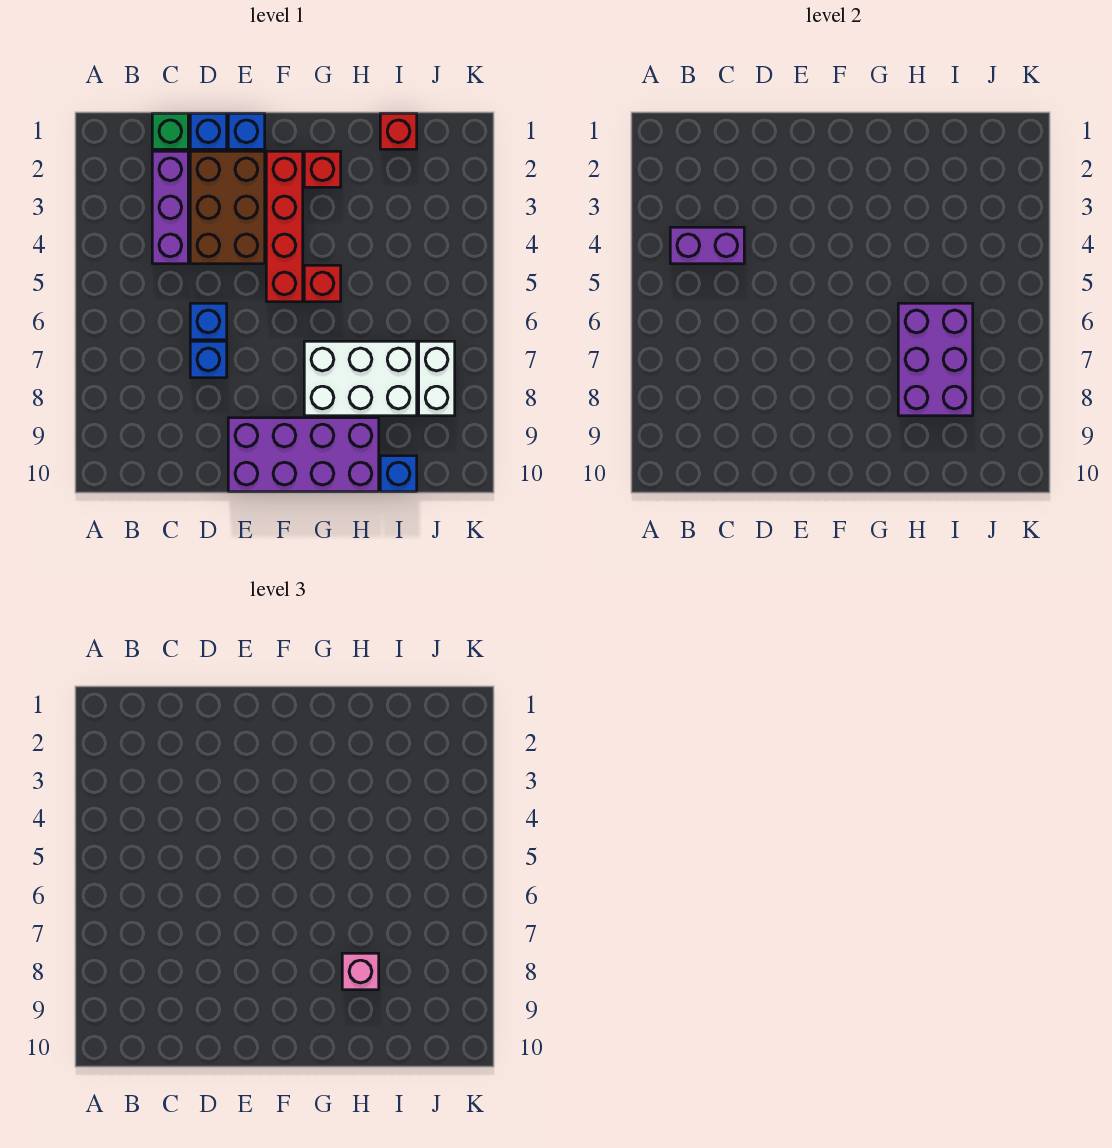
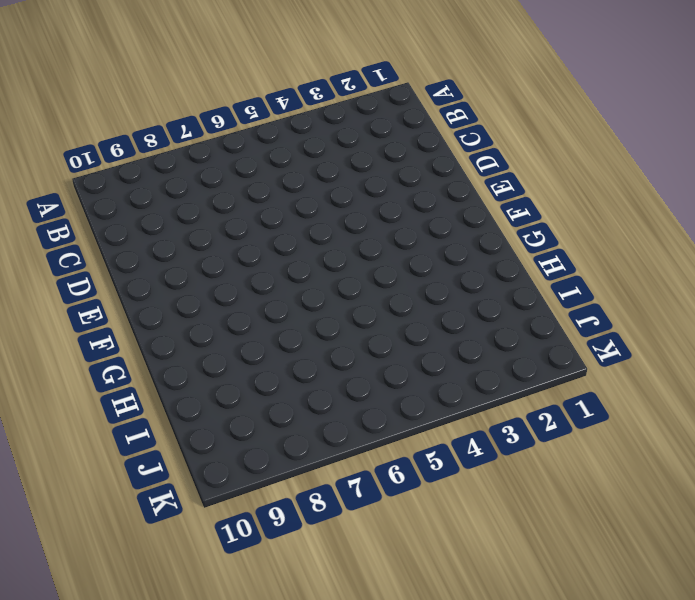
none -> green brick C1 level 1
none -> purple brick C2:C4 level 1
none -> blue brick D1 level 1

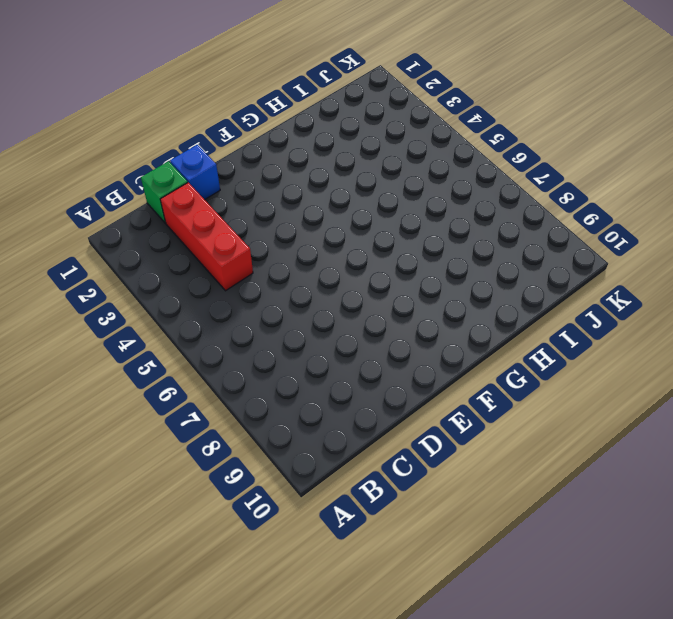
red brick C2:C4 level 1 -> purple brick C2:C4 level 1
none -> brown brick D2:E4 level 1
none -> blue brick D6 level 1
none -> blue brick D7 level 1

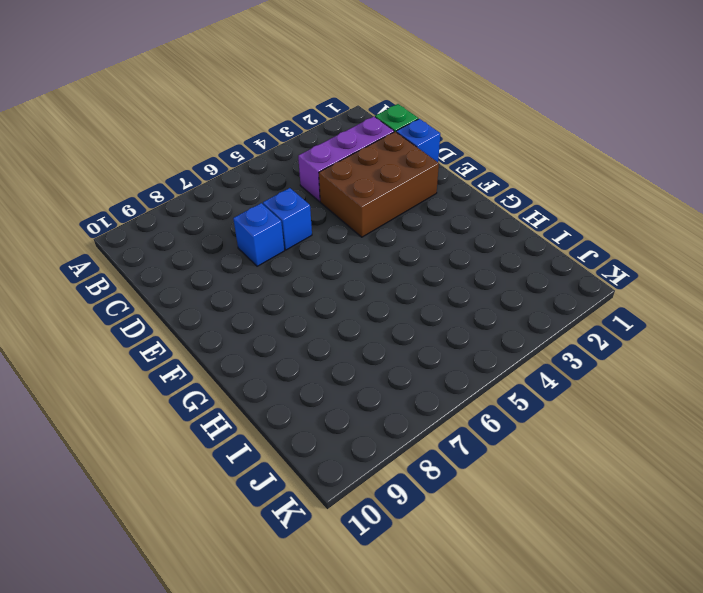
none -> blue brick E1 level 1
none -> purple brick E9:H10 level 1
none -> red brick F2:F5 level 1

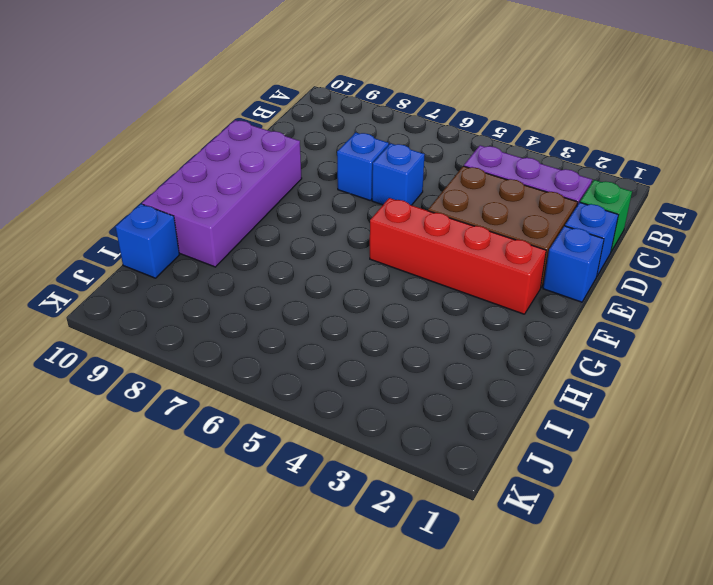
none -> red brick G2 level 1
none -> red brick G5 level 1
none -> white brick G7:I8 level 1

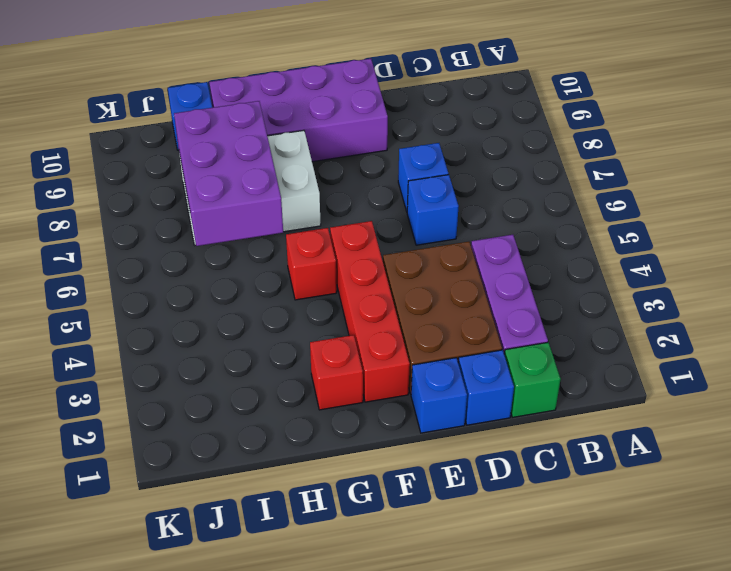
none -> red brick I1 level 1
none -> white brick J7:J8 level 1
none -> purple brick B4:C4 level 2

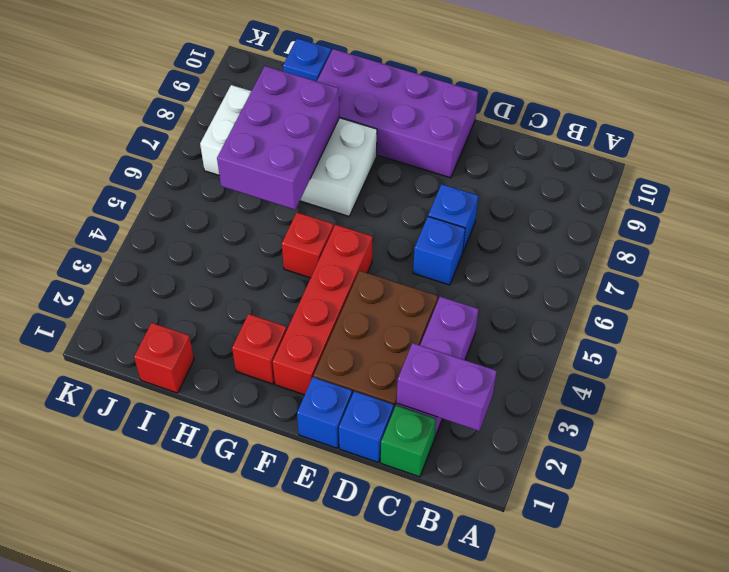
purple brick B2:C2 level 2 -> purple brick B4:C4 level 2
none -> pink brick H8 level 3

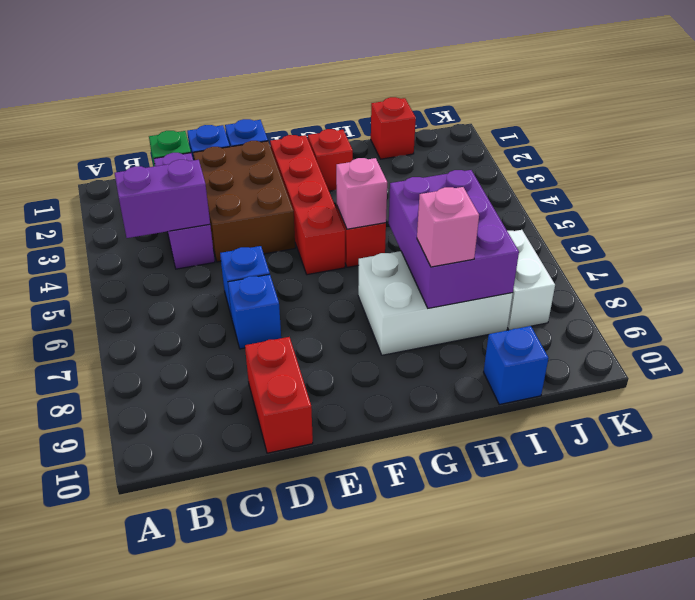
red brick D9:D10 level 1 -> none
pink brick G5 level 2 -> none
none -> purple brick E9:H10 level 1

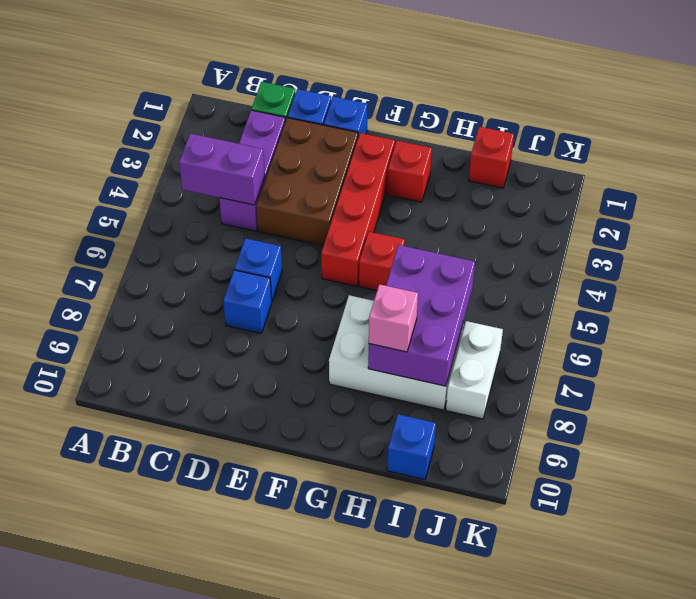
none -> purple brick E9:H10 level 1

